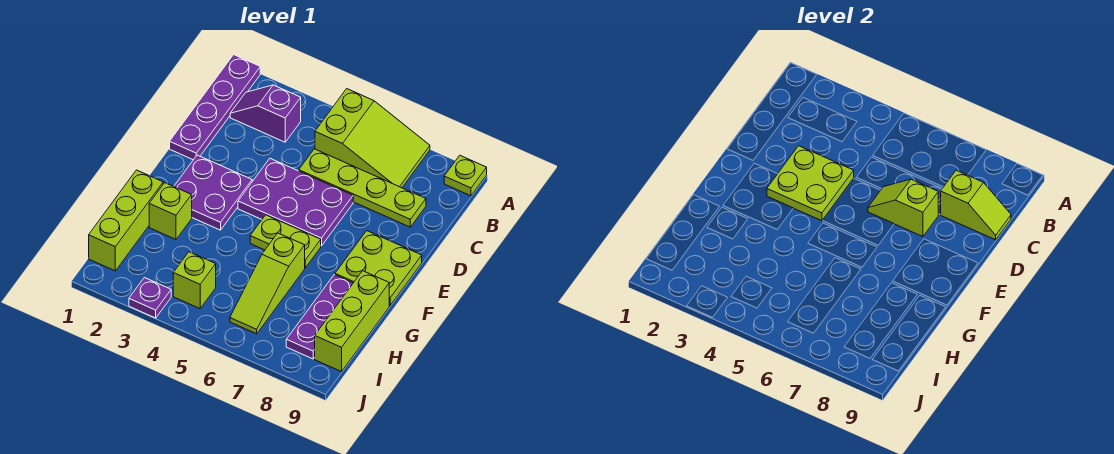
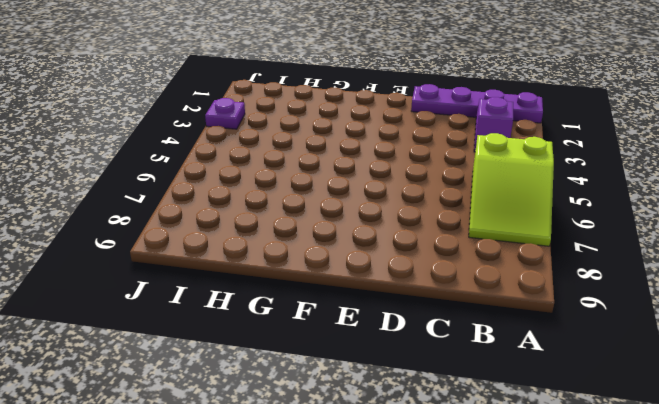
none -> lime plate A9 level 1
none -> lime plate C5:C8 level 1
none -> purple plate D4:E6 level 1

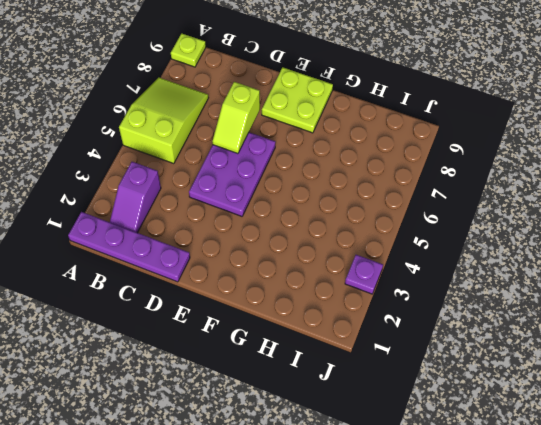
none -> lime plate C5:C8 level 1
none -> purple plate E2:F3 level 1
none -> lime plate F5:F6 level 1

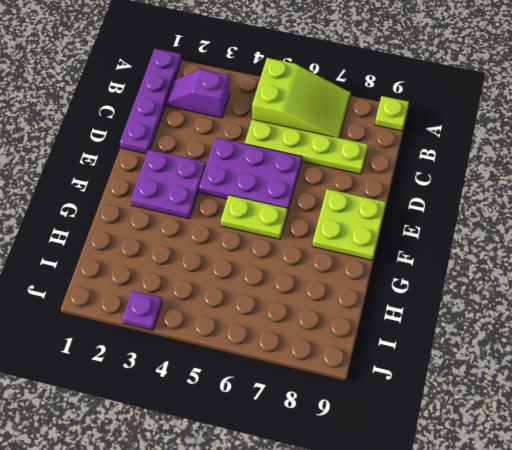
none -> lime brick G1:I1 level 1
none -> lime brick G2 level 1
none -> lime slope G6:I6 level 1 top G

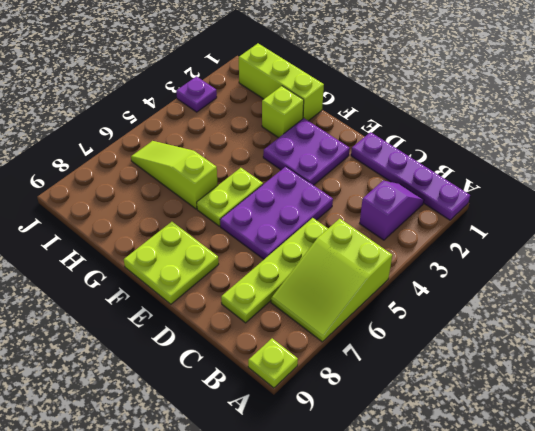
none -> purple plate G8:I8 level 1
none -> lime brick G9:I9 level 1
none -> lime brick I4 level 1

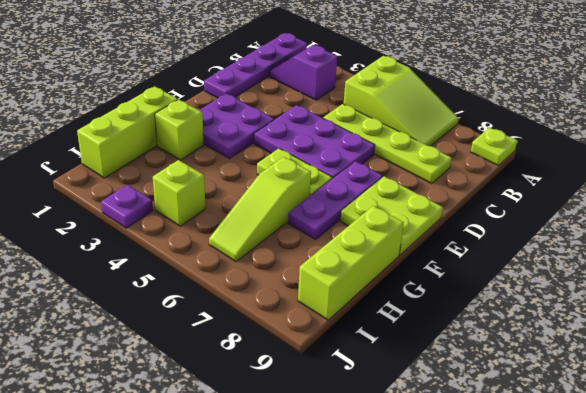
purple plate E7:G7 level 1 -> purple plate G8:I8 level 1
none -> lime slope C8:C9 level 2 top 8
none -> lime plate D3:E4 level 2
none -> lime slope D6:D7 level 2 top 7

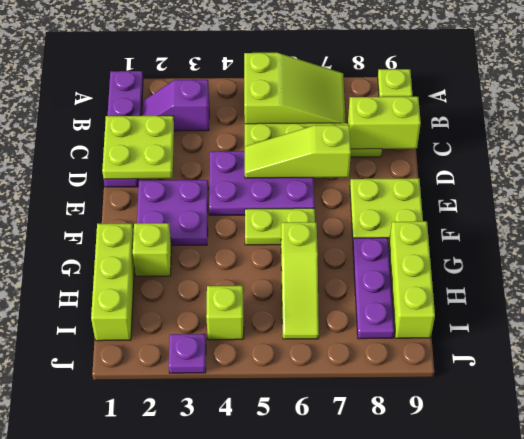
lime plate C1:D2 level 2 -> lime plate D3:E4 level 2
lime brick C8:C9 level 2 -> lime slope C8:C9 level 2 top 8
lime slope D5:D7 level 2 top 7 -> lime slope D6:D7 level 2 top 7

